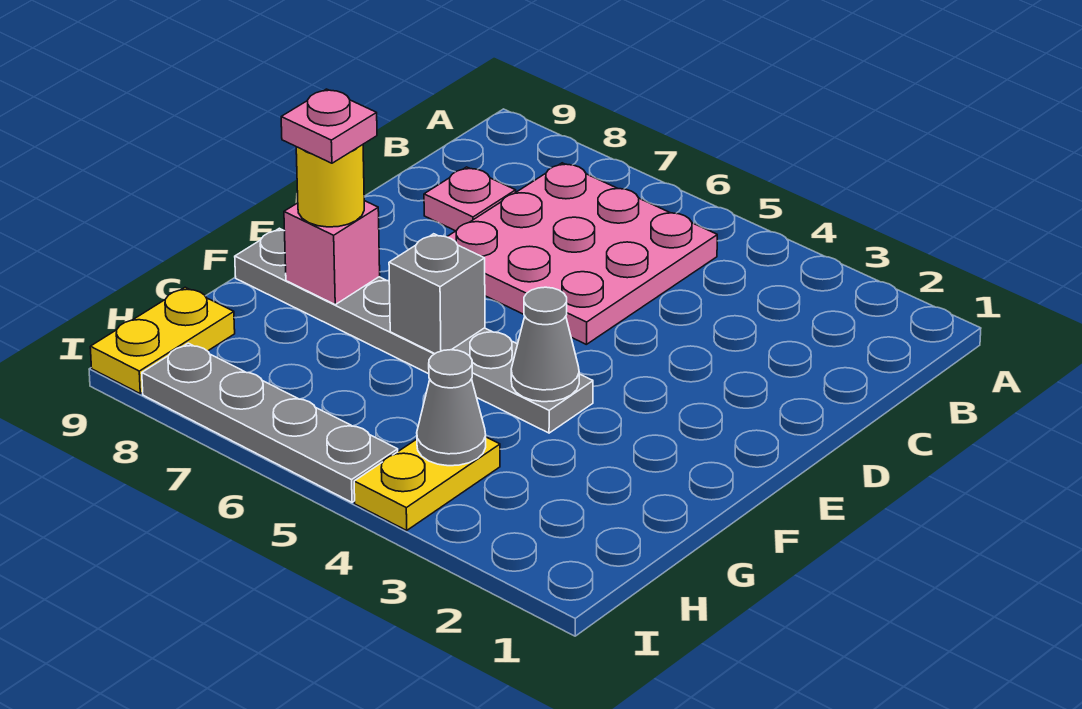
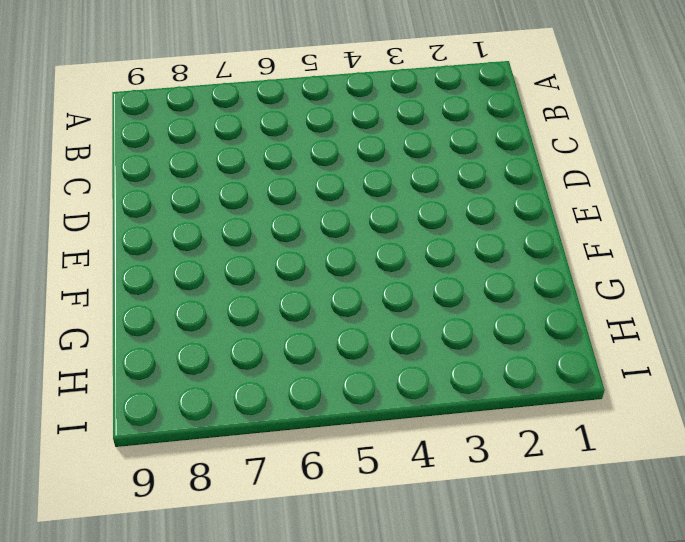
none -> pink plate B5:D7 level 1
none -> pink plate C8 level 1
none -> grey plate F4:F9 level 1

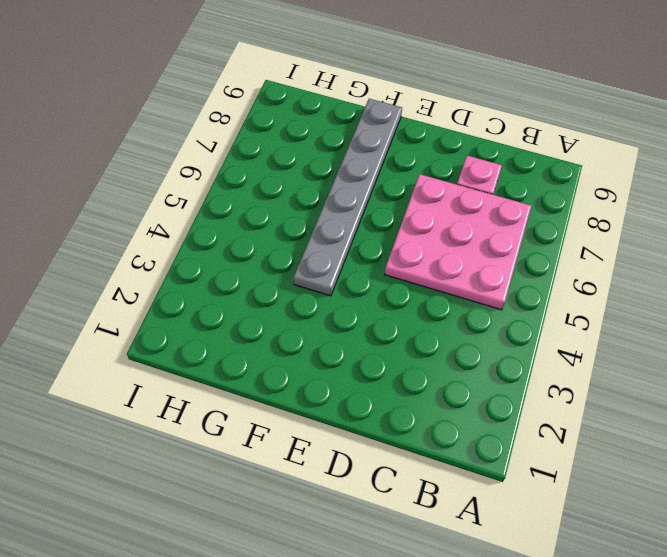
none -> yellow plate H4:I4 level 1
none -> yellow plate H9:I9 level 1
none -> grey plate I5:I8 level 1

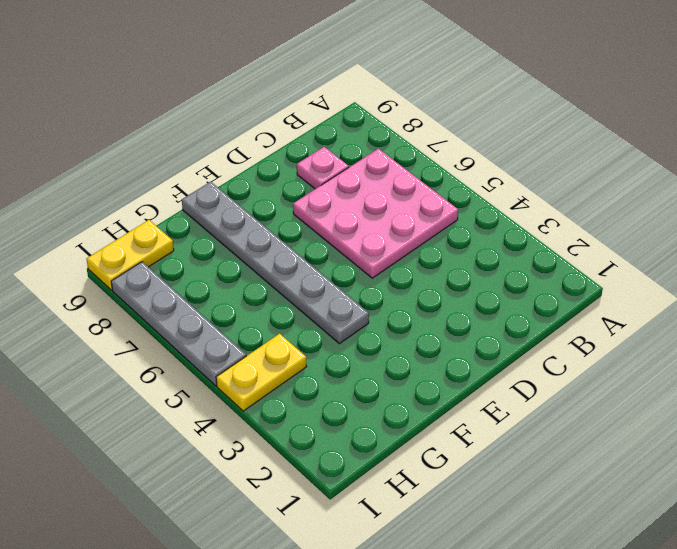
none -> grey cone F4 level 2
none -> grey brick F6 level 2
none -> pink brick F8 level 2

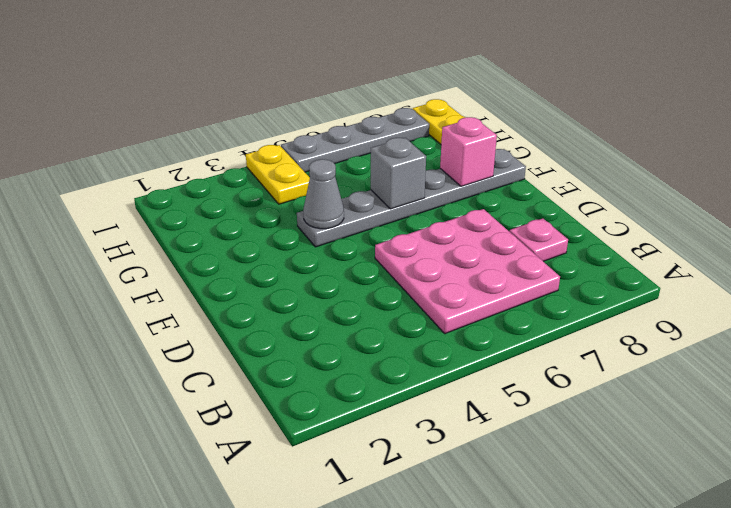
none -> grey cone H4 level 2
none -> yellow round brick F8 level 3
none -> pink plate F8 level 4

